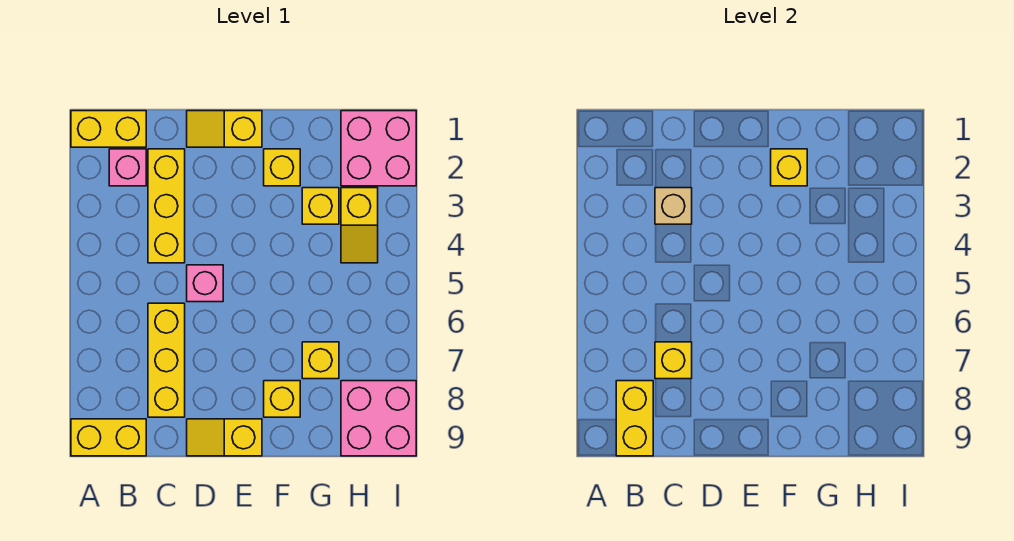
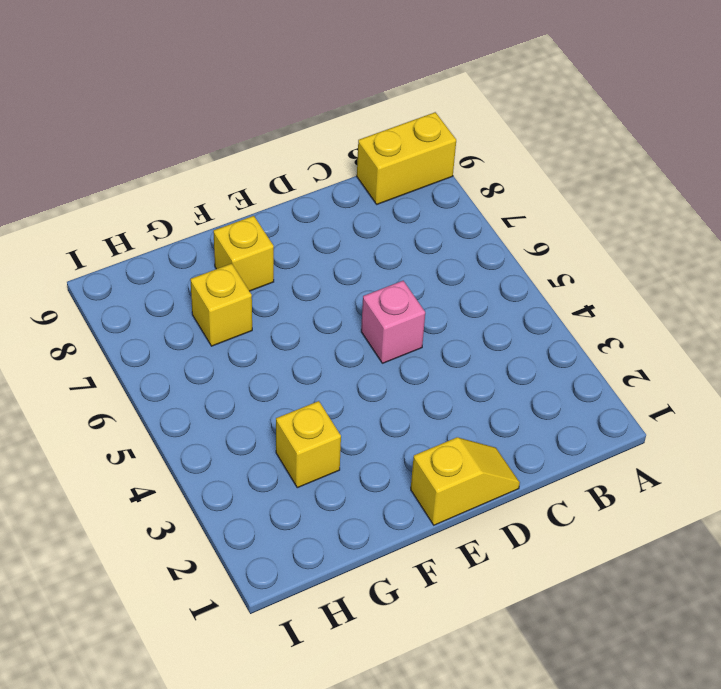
none -> yellow brick A1:B1 level 1
none -> pink brick B2 level 1
none -> yellow brick C2:C4 level 1

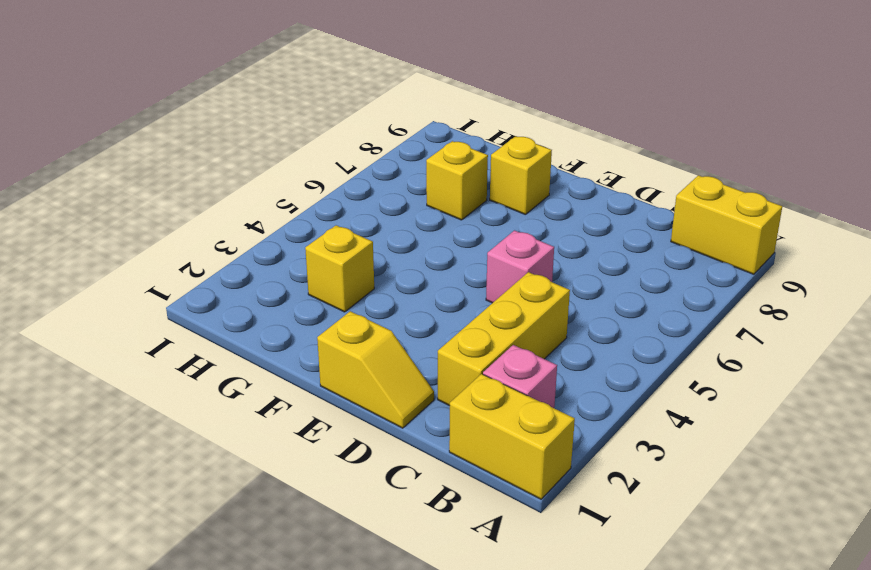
none -> yellow brick C6:C8 level 1
none -> yellow slope D9:E9 level 1 top E
none -> yellow brick F2 level 1

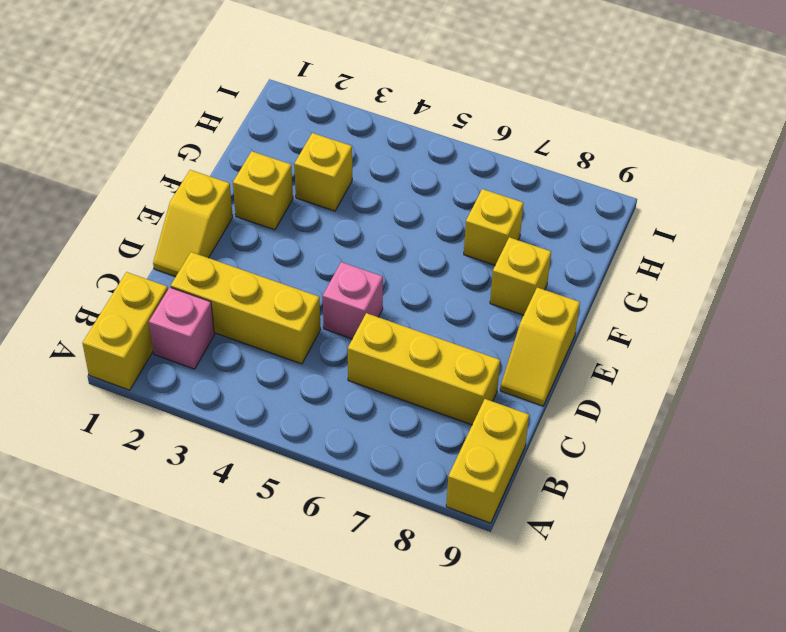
none -> pink brick H1:I2 level 1
none -> yellow slope H3:H4 level 1 top 3
none -> pink brick H8:I9 level 1

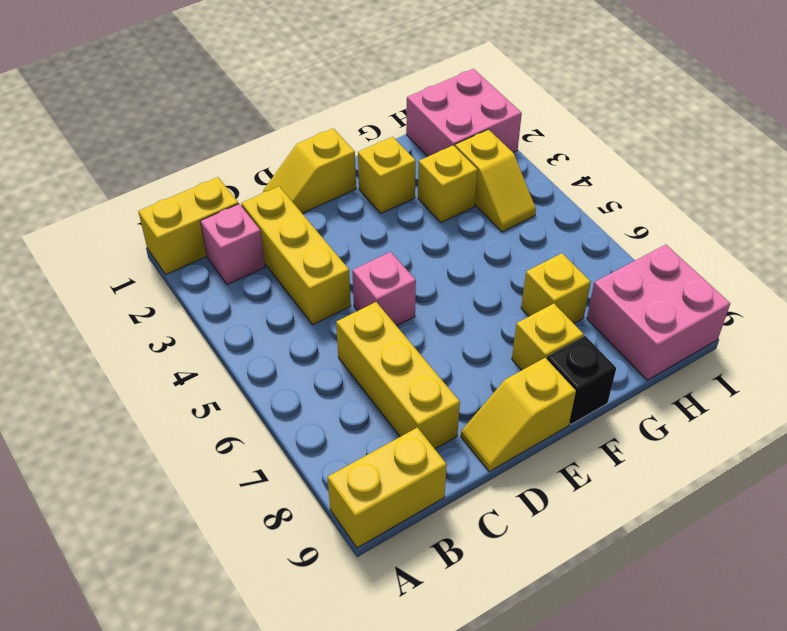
black brick F9 level 1 -> none
none -> yellow brick B8:B9 level 2
none -> tan brick C3 level 2
none -> yellow brick C7 level 2

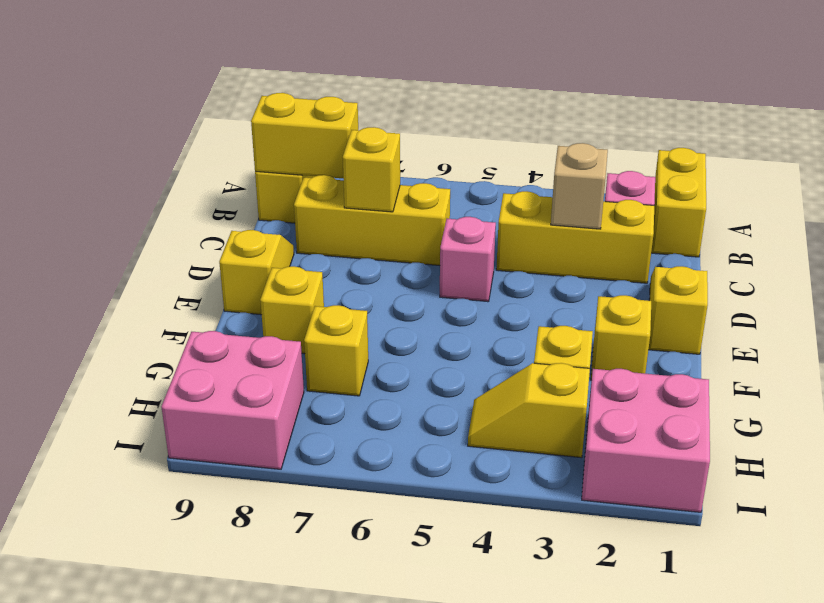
none -> yellow brick F2 level 2

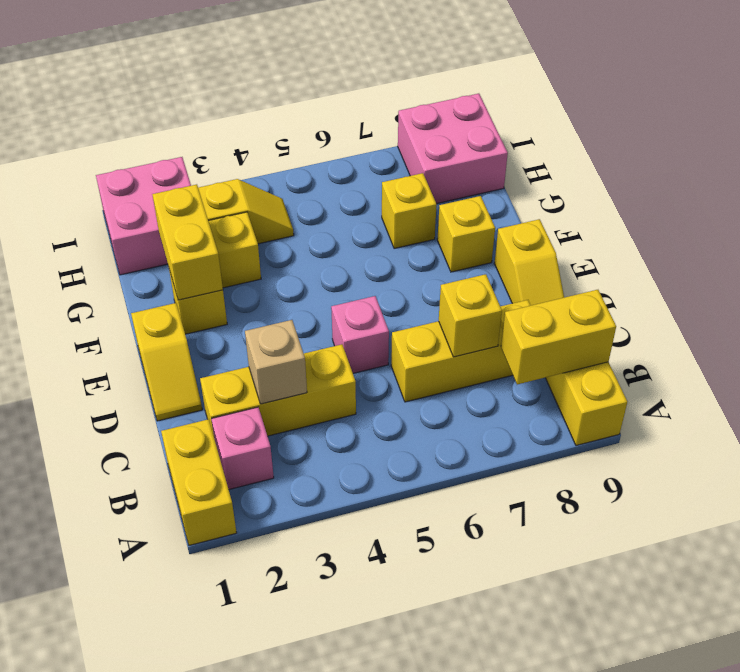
yellow brick F2:G2 level 2 -> yellow brick F2 level 2

